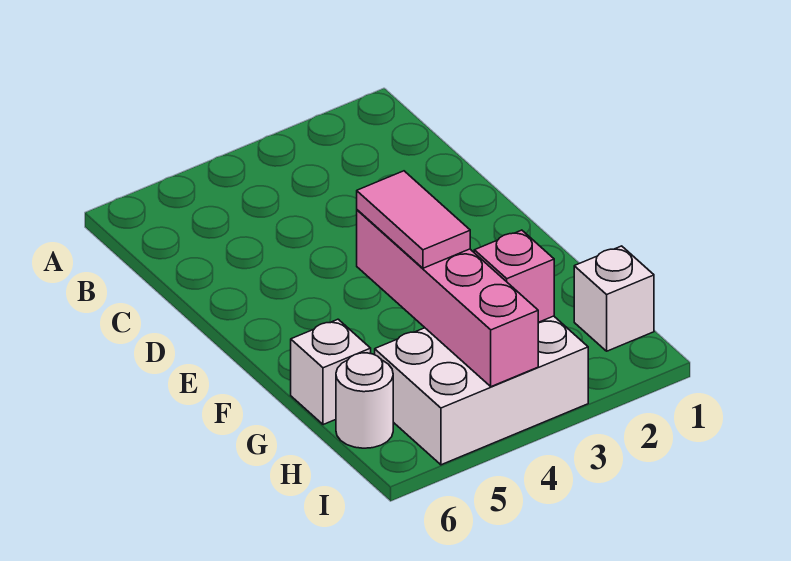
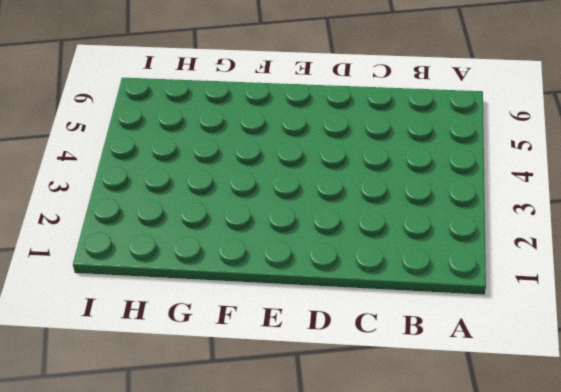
none -> white brick G6 level 1
none -> white brick H1 level 1

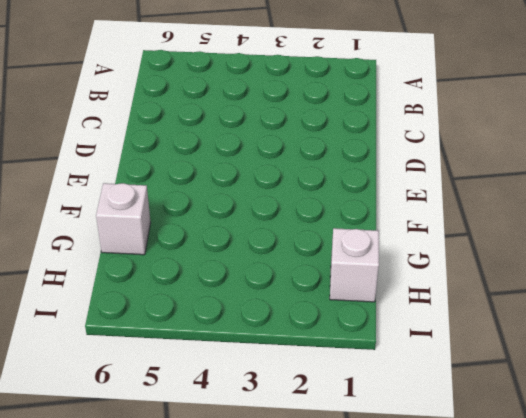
none -> white brick H3:I5 level 1
none -> white round brick H6 level 1

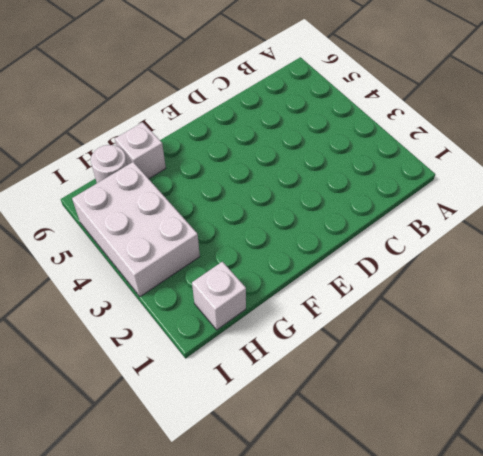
none -> pink brick F4:I4 level 2
none -> pink brick H3 level 2

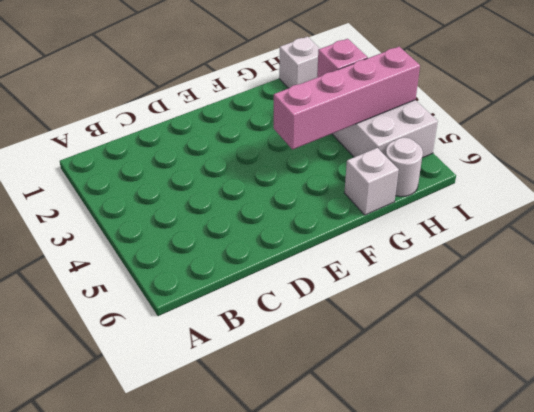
none -> pink tile F4:G4 level 3

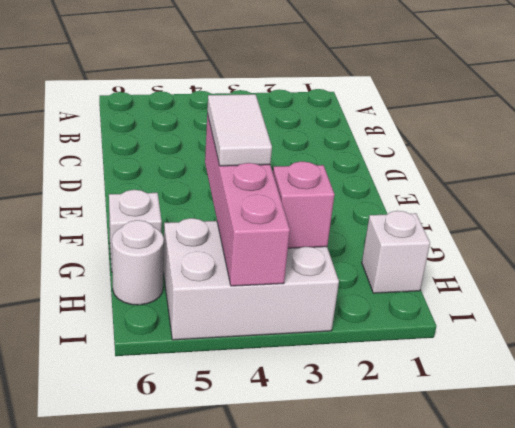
white tile F4:G4 level 3 -> pink tile F4:G4 level 3

